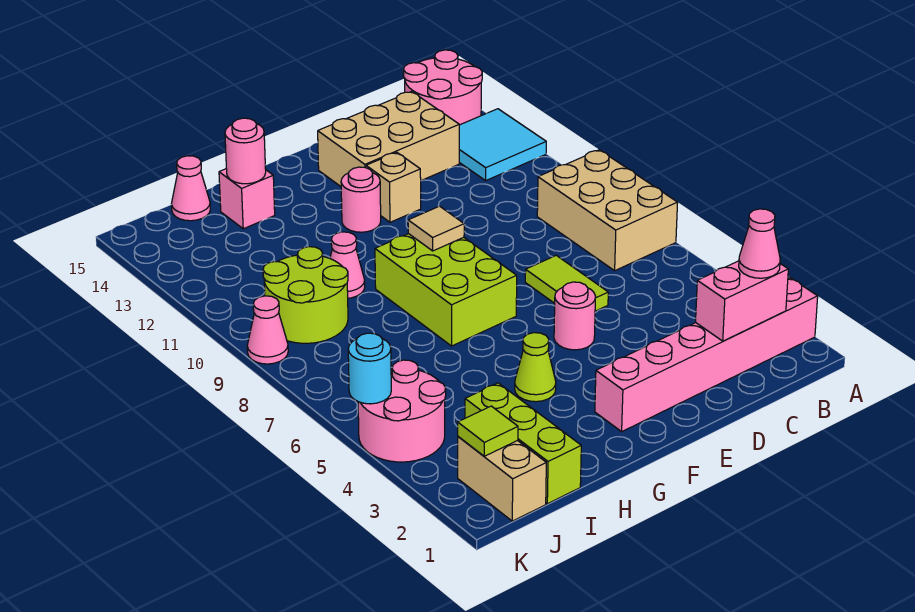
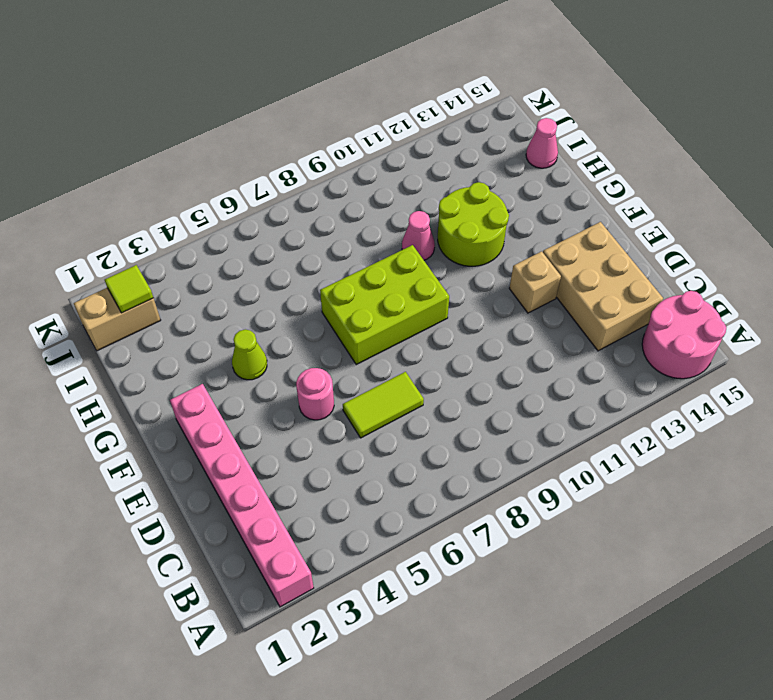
lime round brick G11:H12 level 1 -> lime round brick I9:J10 level 1
none -> tan brick A7:B9 level 1
none -> cyan tile A12:B13 level 1
none -> pink round brick F12 level 1

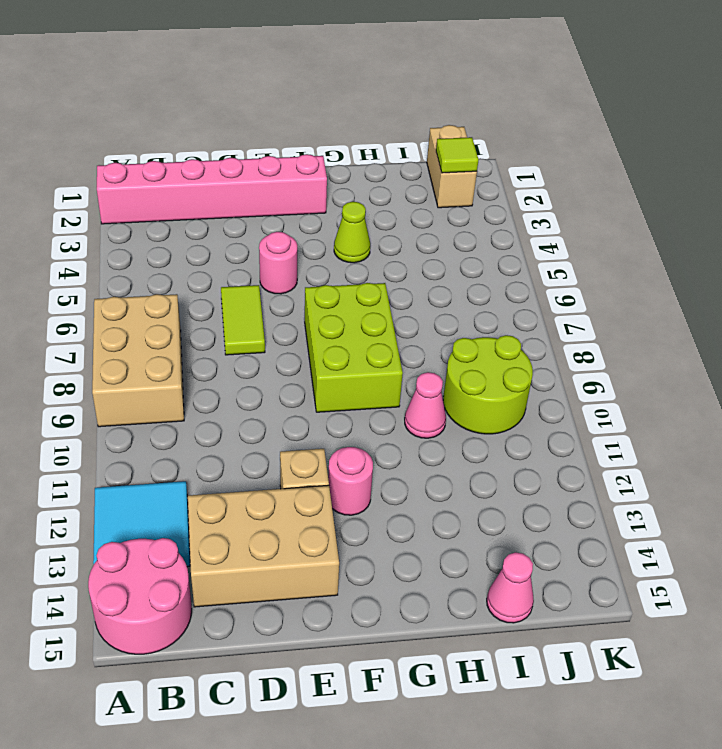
none -> pink brick H14 level 1
none -> lime brick I1:I3 level 1
none -> pink round brick J4:K5 level 1

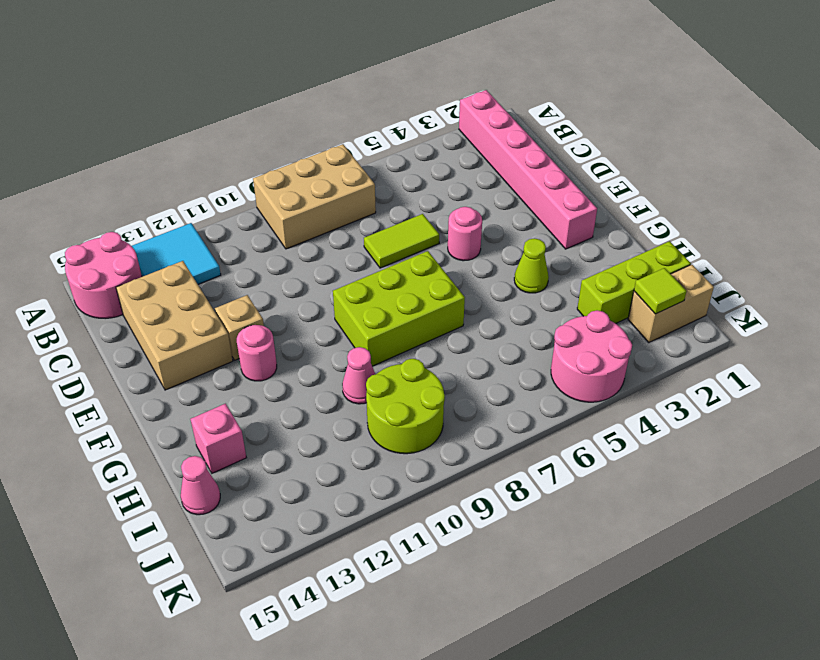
none -> pink cone K9 level 1
none -> pink brick B2:C2 level 2
none -> tan tile F9 level 2

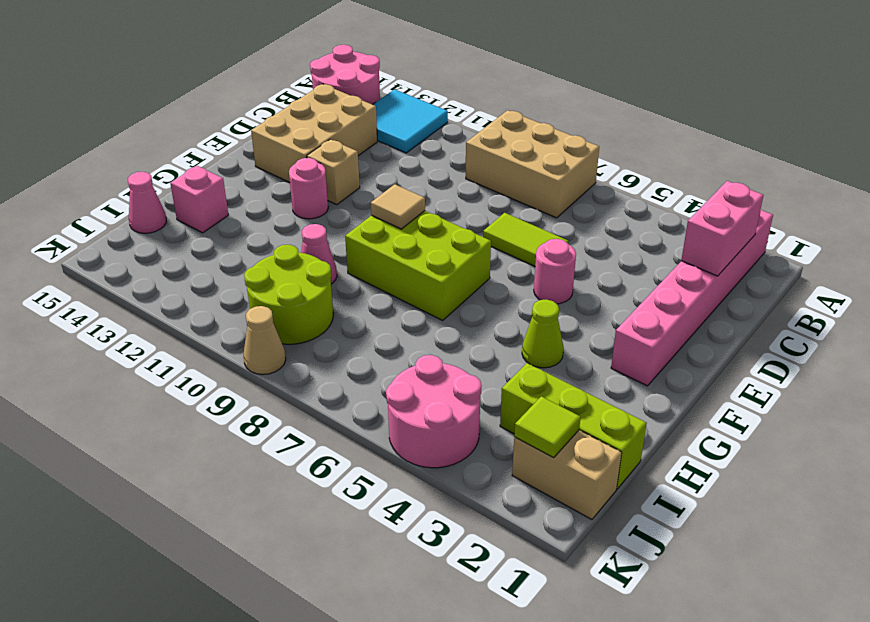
tan cone K9 level 1 -> pink cone K9 level 1
none -> pink round brick H14 level 2
none -> cyan round brick K5 level 2
none -> pink cone B2 level 3

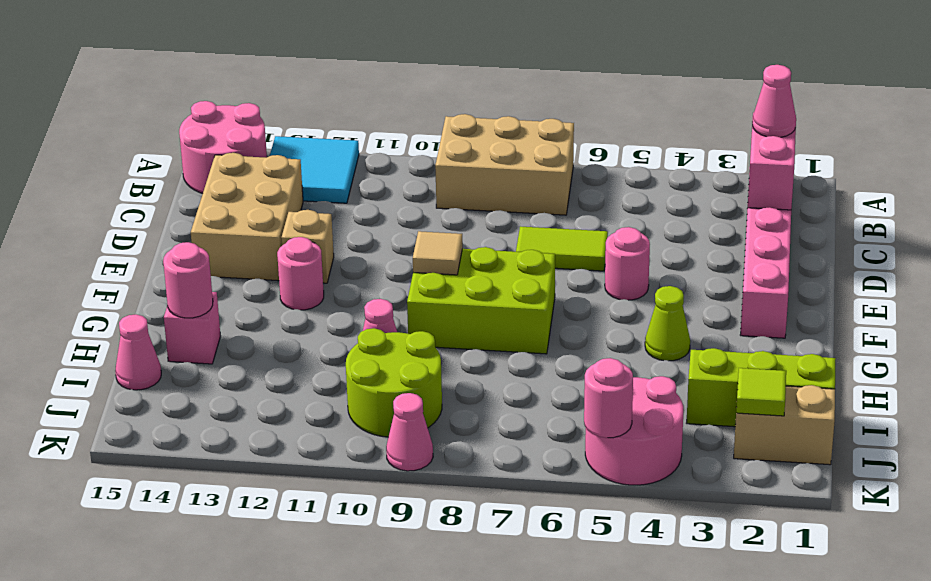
pink round brick K5 level 2 -> cyan round brick K5 level 2

